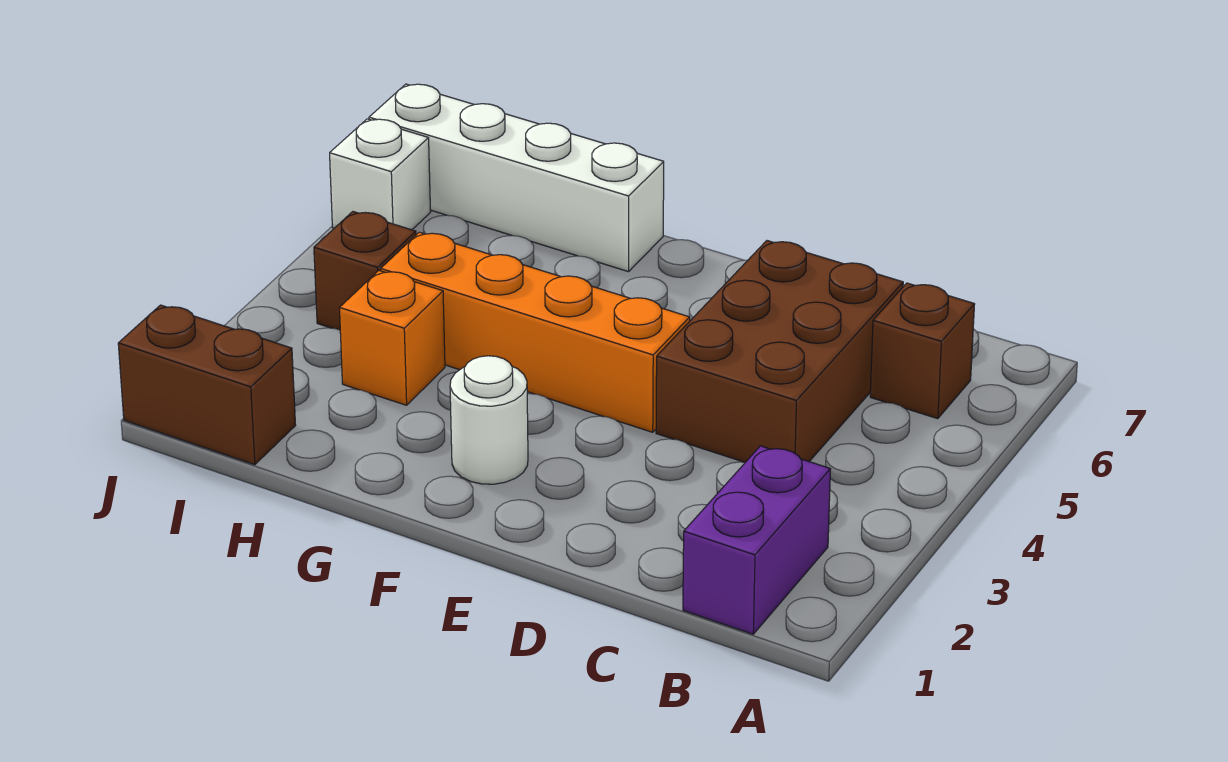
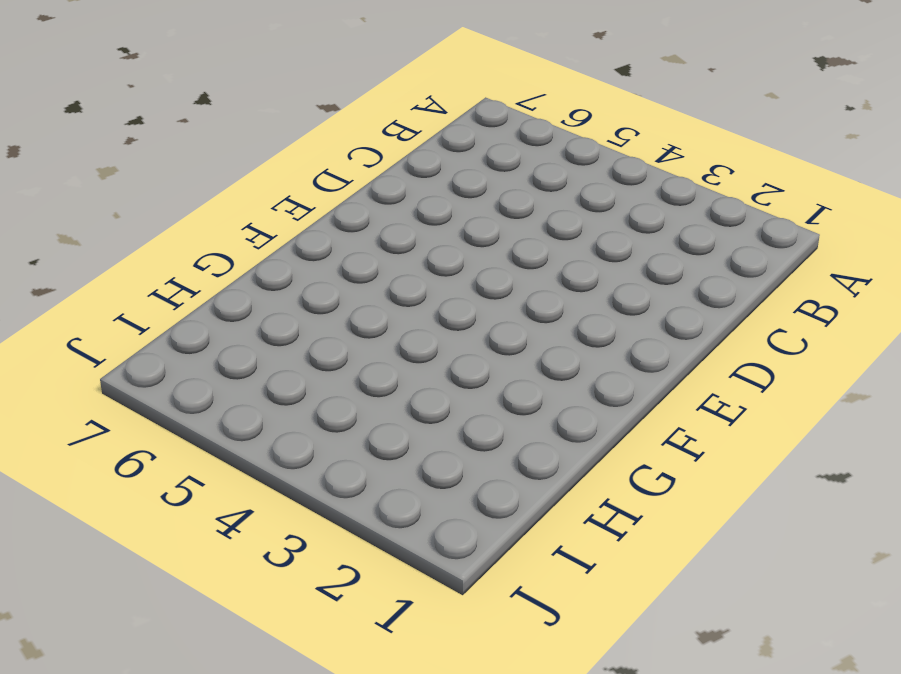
none -> purple brick B1:B2 level 1
none -> brown brick B6 level 1

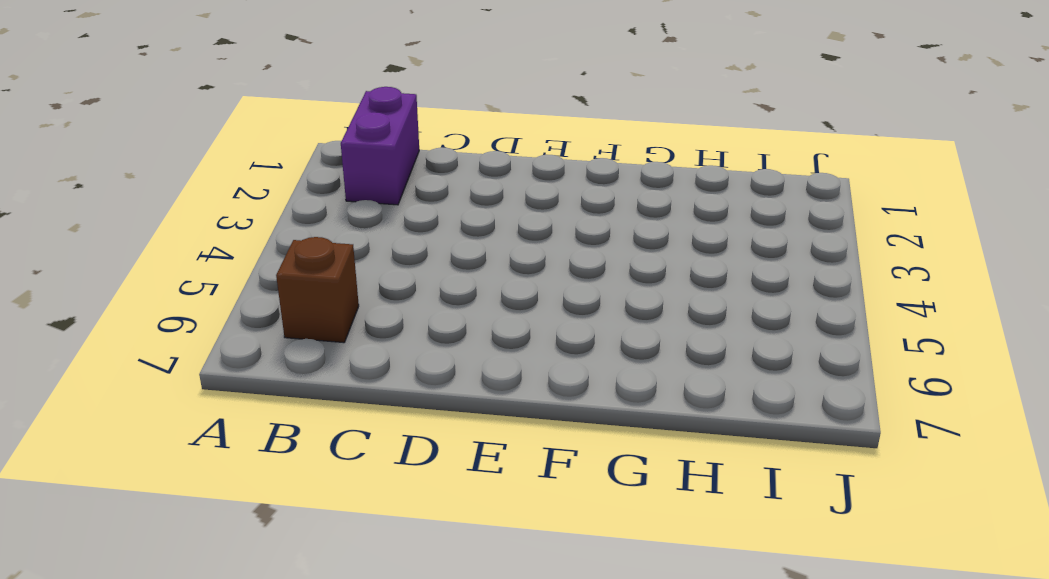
none -> brown brick C4:D6 level 1
none -> orange brick E4:H4 level 1

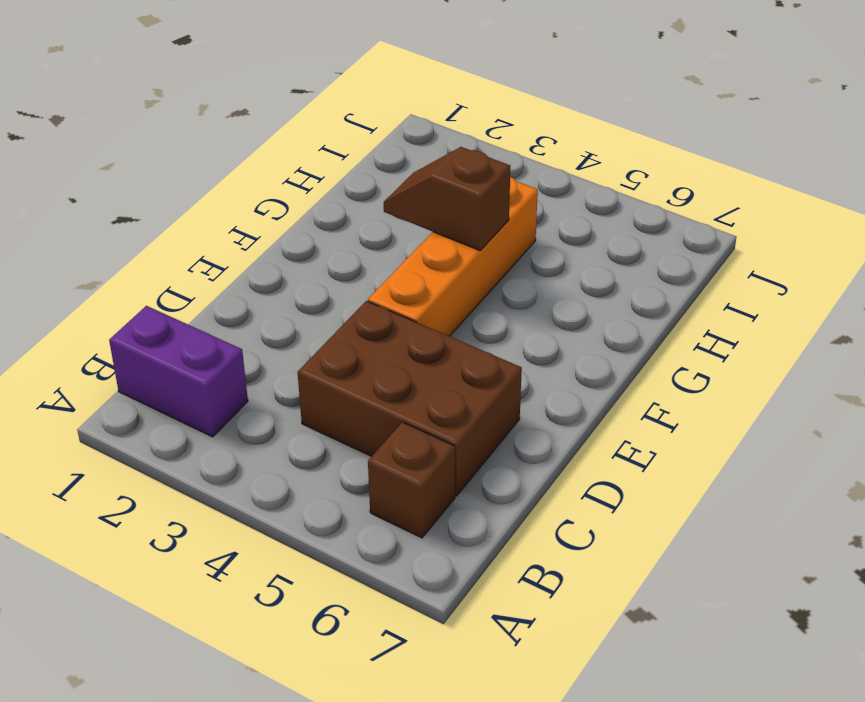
brown slope G3:G4 level 2 top 4 -> none
none -> white round brick F2 level 1
none -> white brick G7:J7 level 1

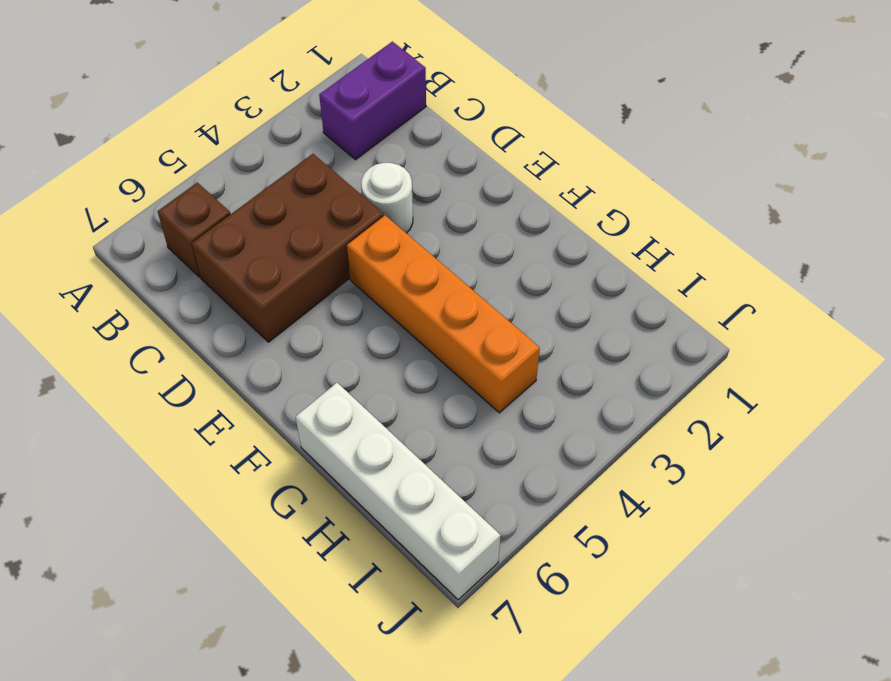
white round brick D3 level 1 -> white round brick F2 level 1
none -> orange brick H3 level 1
none -> brown brick I1:J1 level 1

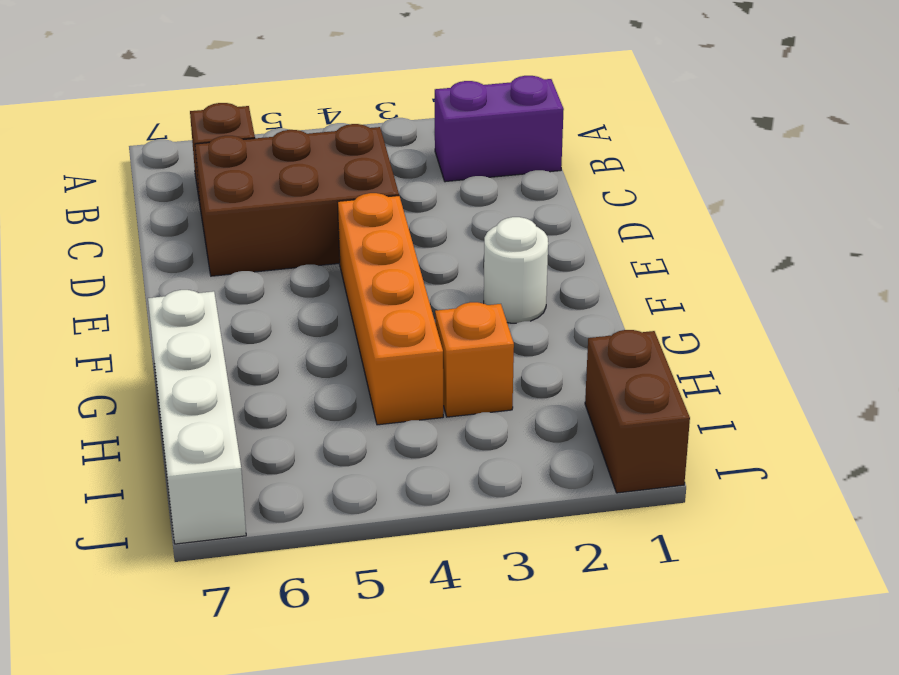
none -> brown brick I4 level 1
none -> white brick J6 level 1

